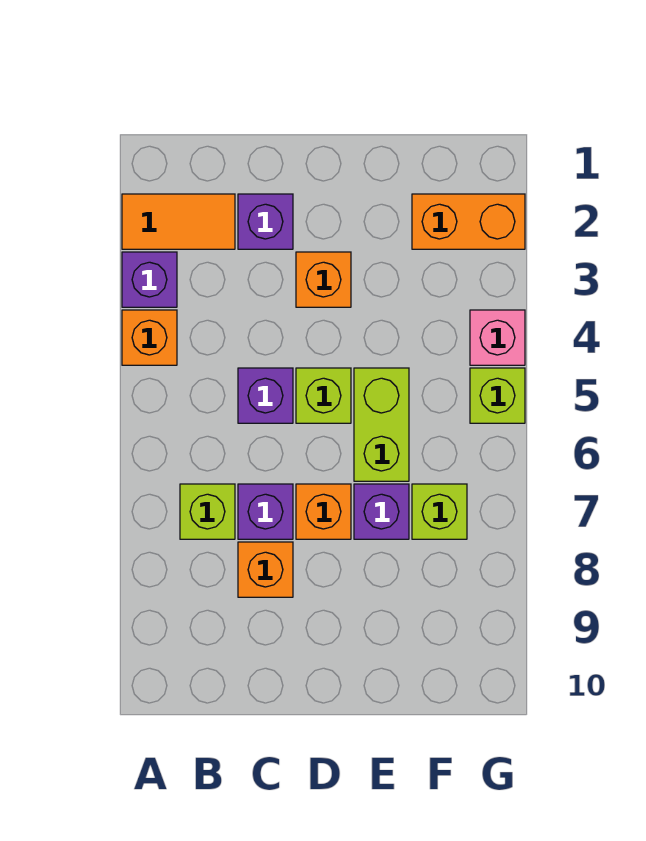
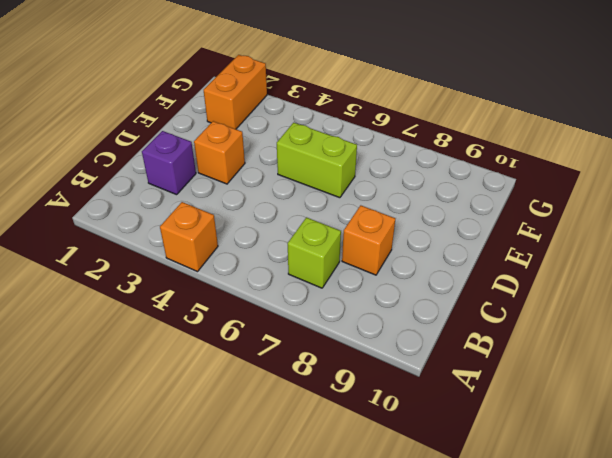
none -> orange tile A2:B2 level 1
none -> purple brick A3 level 1
none -> purple brick C5 level 1

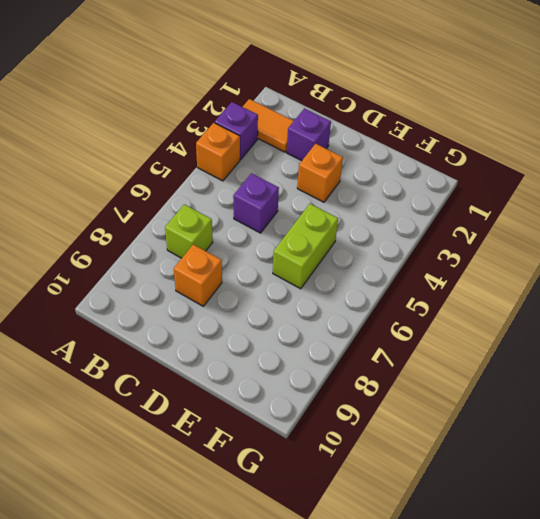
none -> purple brick C7 level 1
none -> lime brick D5 level 1
none -> orange brick D7 level 1

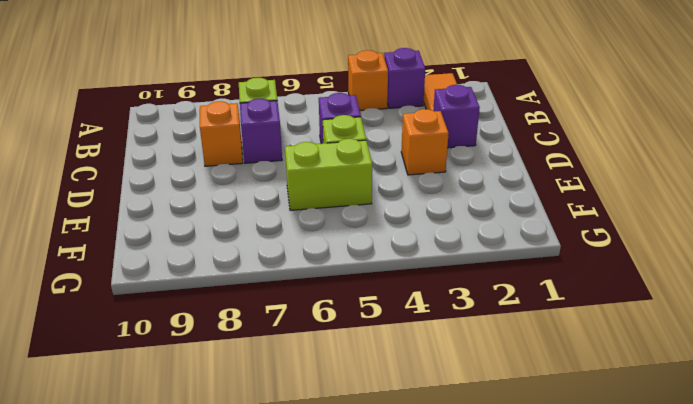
none -> orange brick D7 level 1
none -> purple brick E7 level 1
none -> orange brick F2:G2 level 1

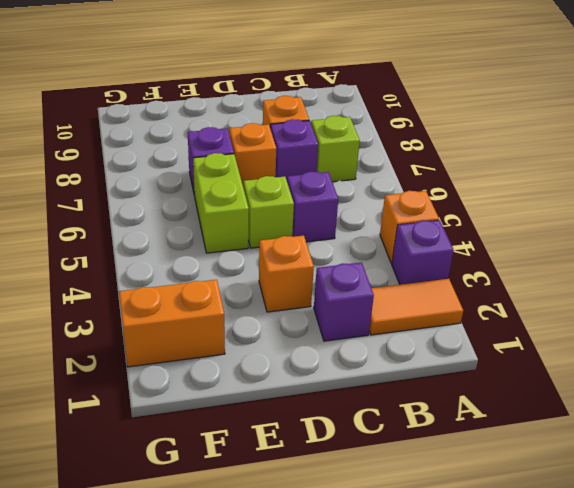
none -> lime brick F7 level 1
none -> pink brick G4 level 1
none -> lime brick G5 level 1

